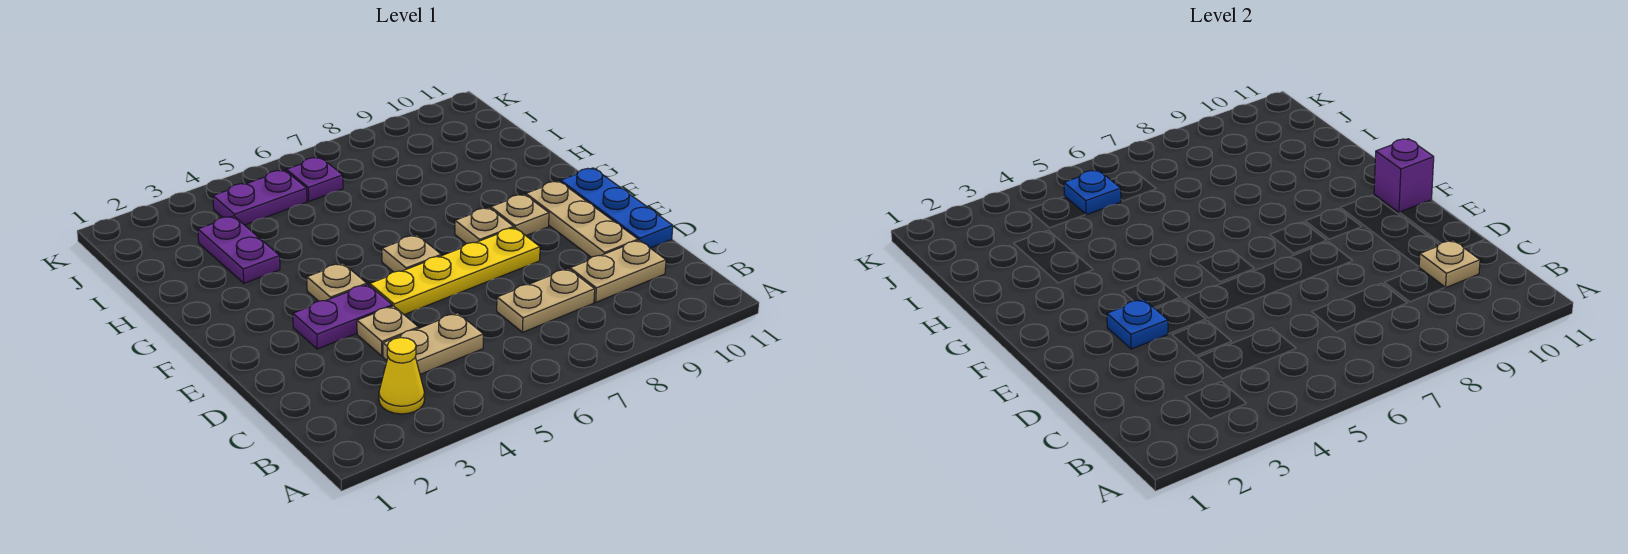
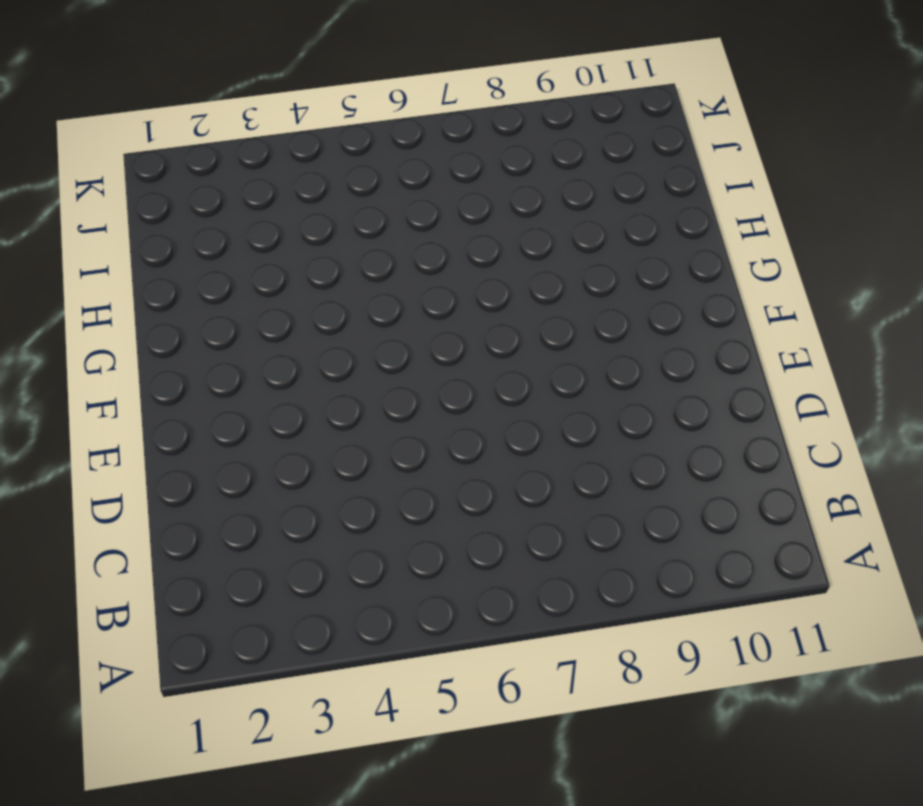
none -> yellow cone B3 level 1
none -> tan plate C4:C5 level 1
none -> tan plate C7:C8 level 1

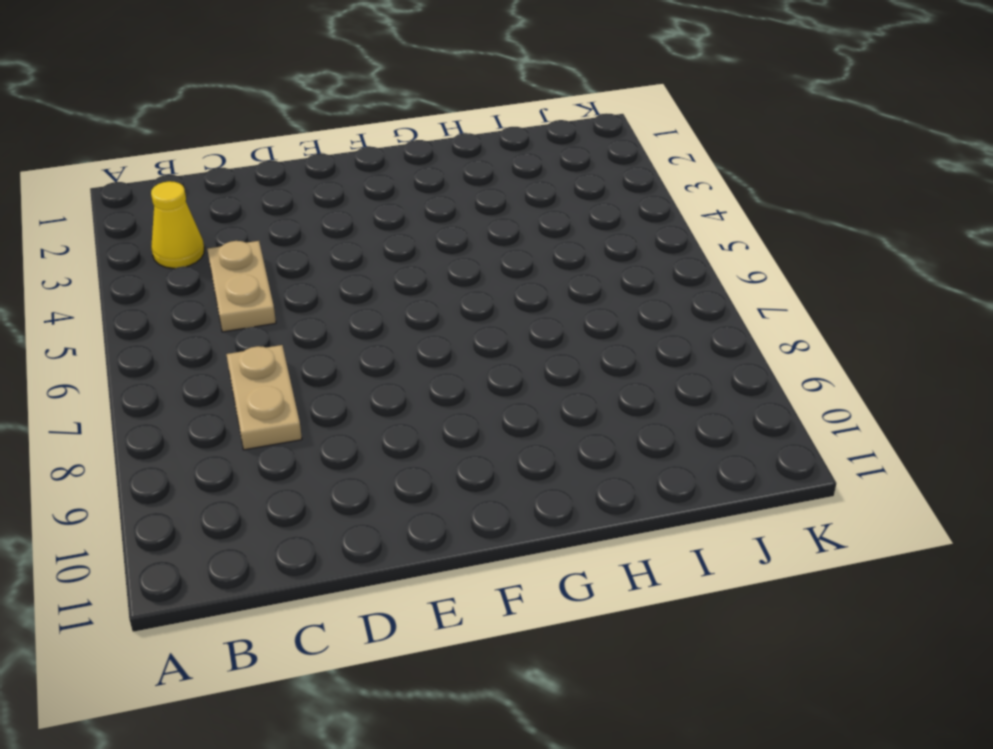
none -> tan plate C9:C10 level 1
none -> tan plate D4 level 1
none -> tan plate D10:F10 level 1

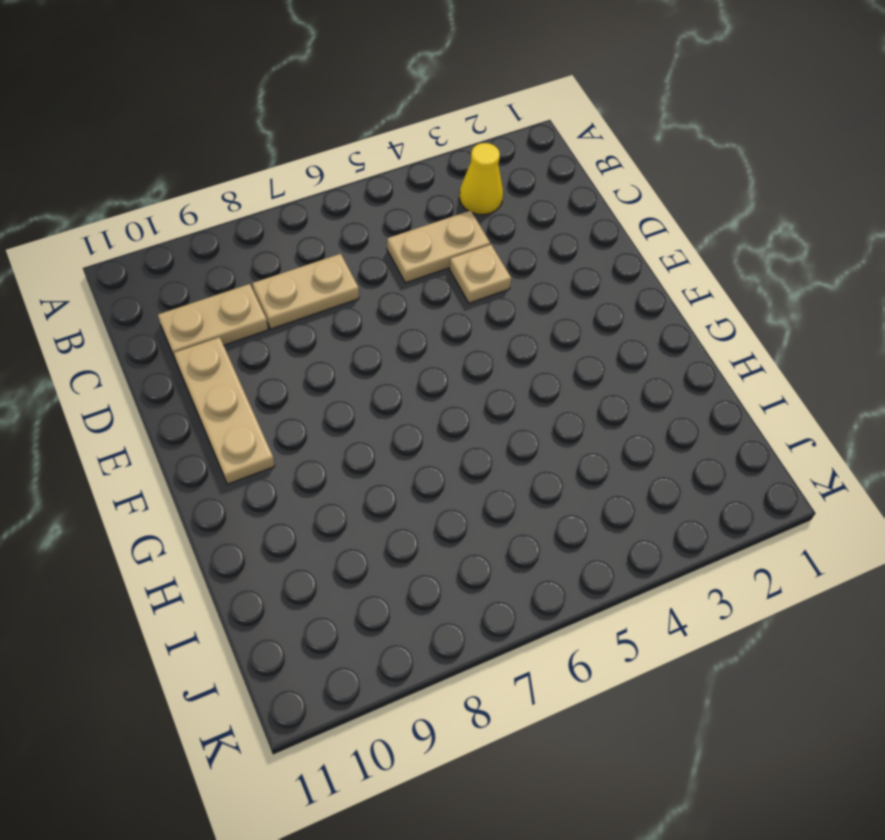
none -> blue plate D11:F11 level 1
none -> purple plate E3:E4 level 1
none -> yellow plate E5:E8 level 1

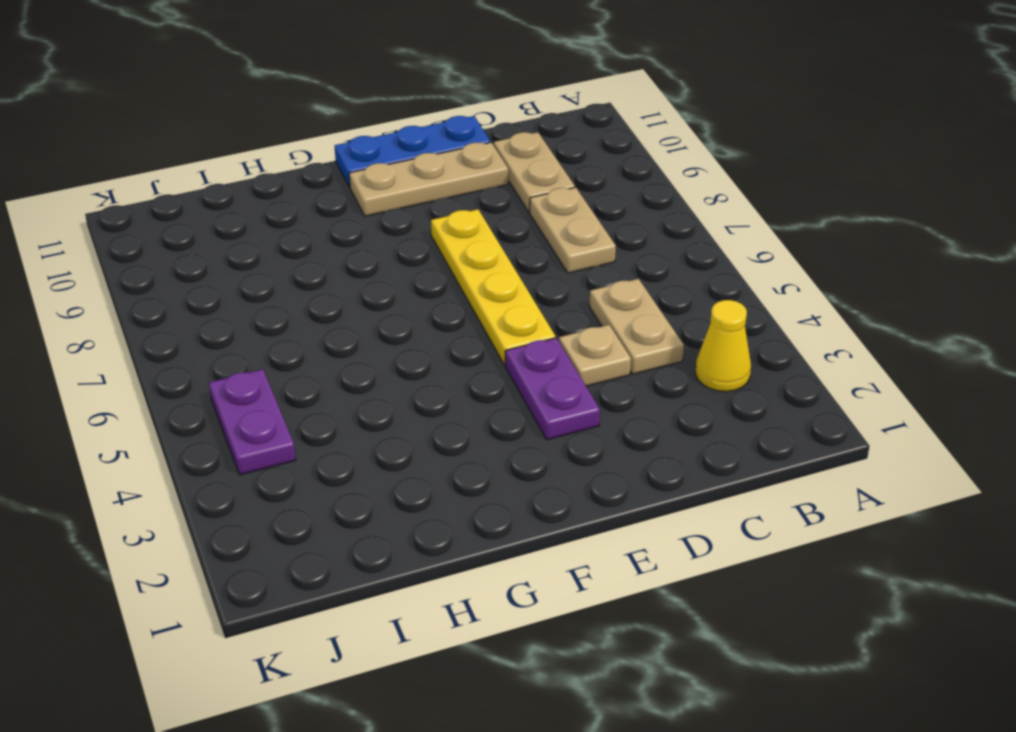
none -> tan plate F4 level 1
none -> tan plate F6 level 1
none -> tan plate F8 level 1

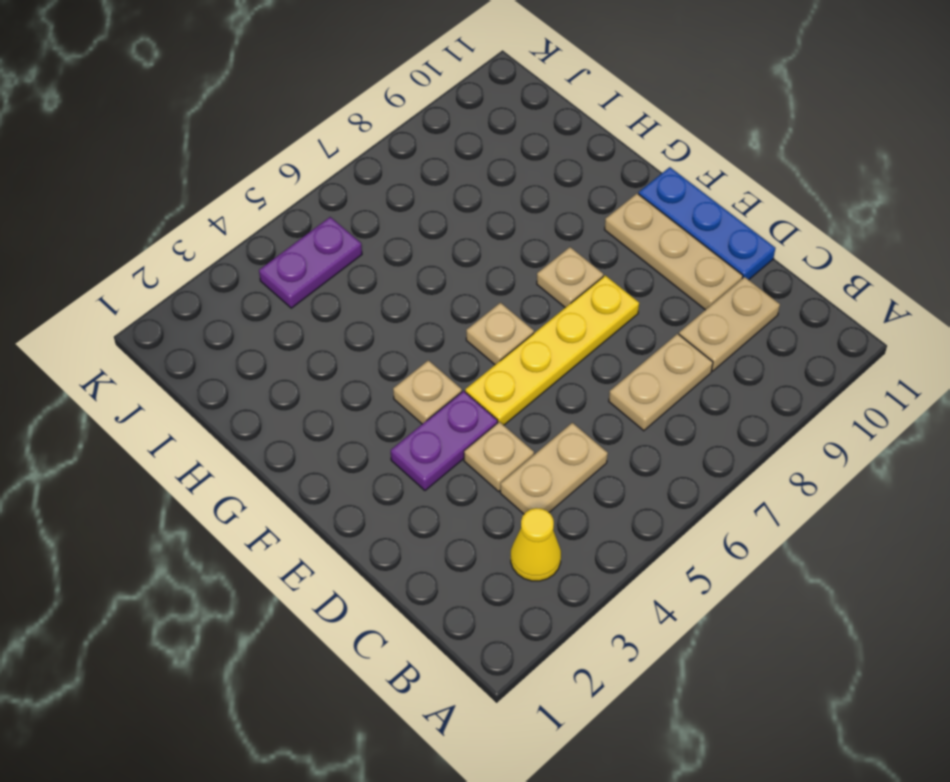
none -> tan plate F9 level 1
none -> purple plate H3:I3 level 1
none -> purple plate J6 level 1

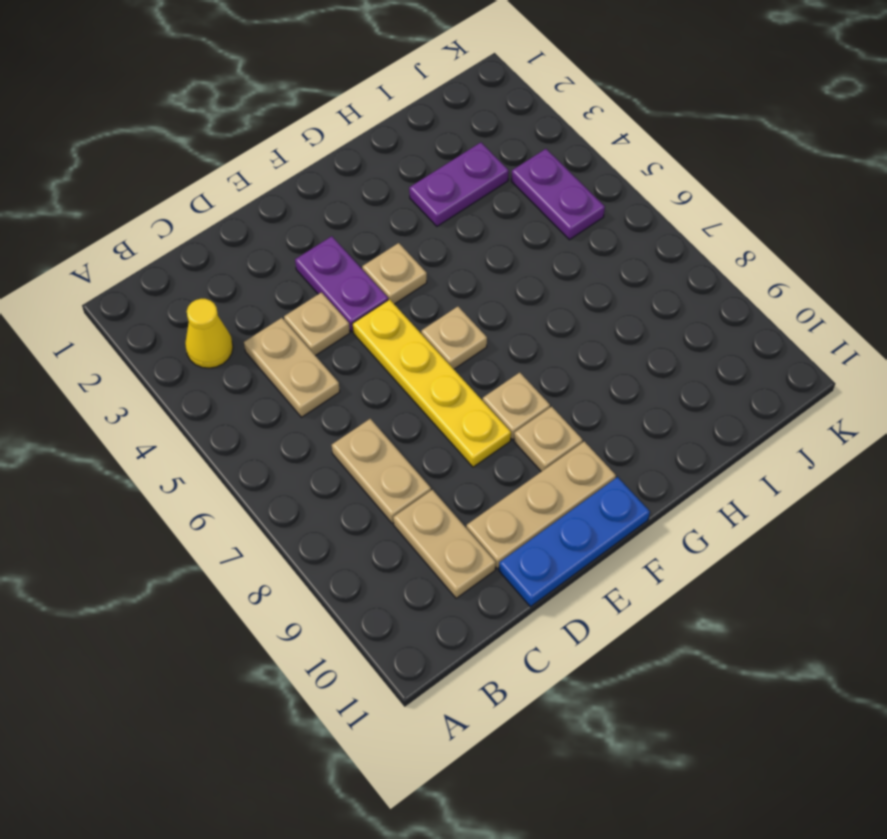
none -> purple plate J6 level 1
none -> tan plate C10 level 2
none -> blue plate E3 level 2

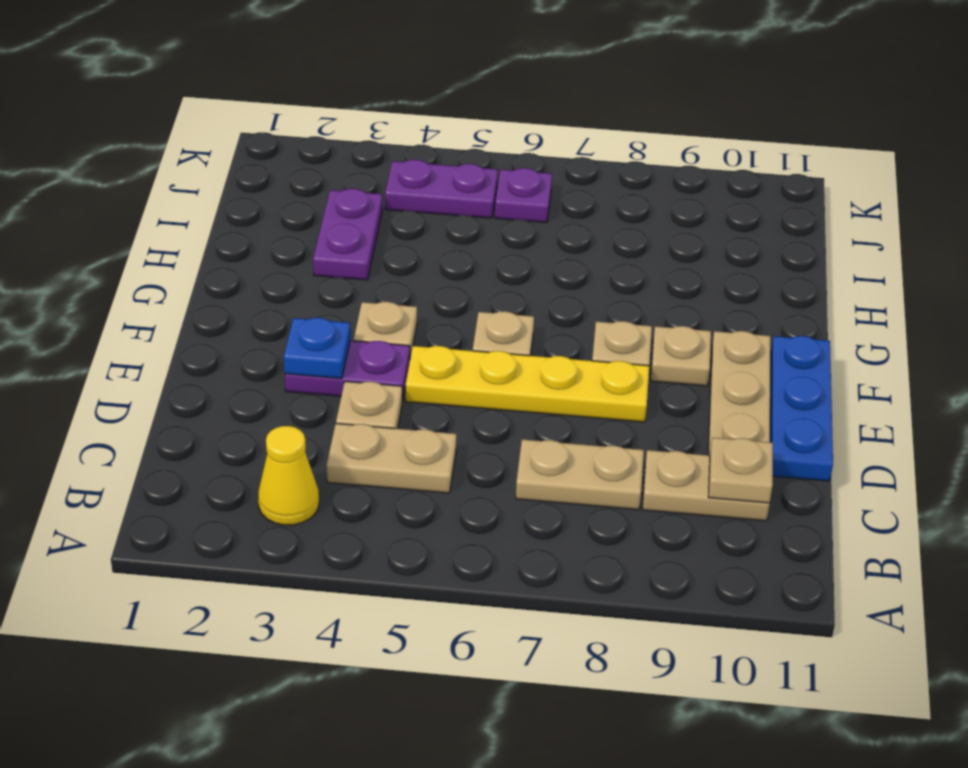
none -> purple brick F11 level 2
none -> blue plate J5 level 2

